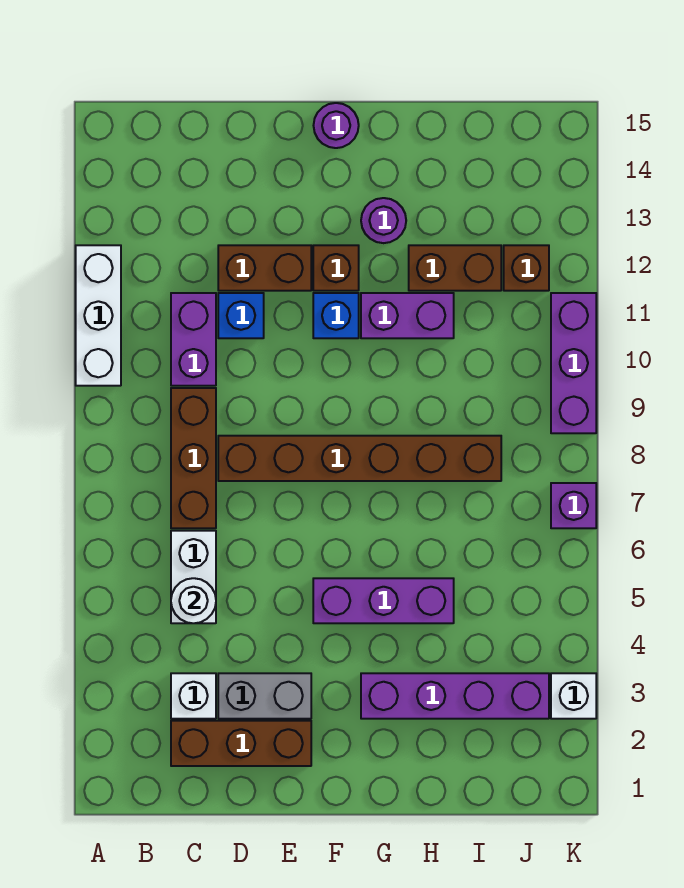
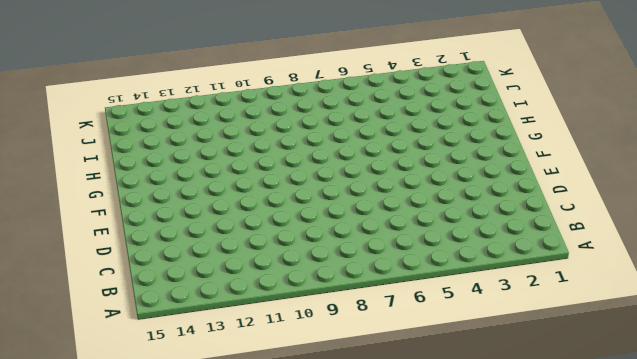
none -> white brick A10:A12 level 1
none -> brown brick C2:E2 level 1
none -> white brick C3 level 1

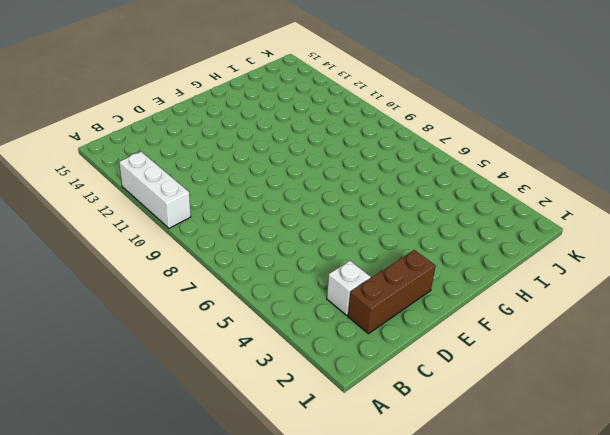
none -> white brick C5:C6 level 1
none -> brown brick C7:C9 level 1
none -> purple brick C10:C11 level 1

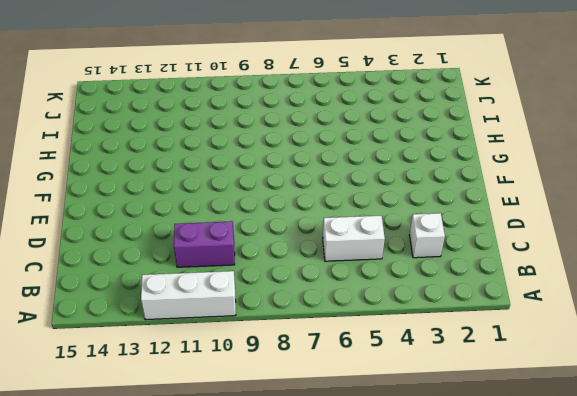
none -> brown brick C2:E2 level 1
none -> brown brick C7:C9 level 1
none -> grey brick D3:E3 level 1

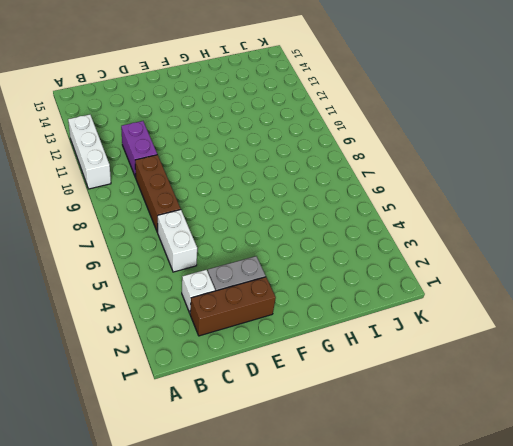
none -> brown brick D8:I8 level 1
none -> blue brick D11 level 1
none -> brown brick D12:E12 level 1

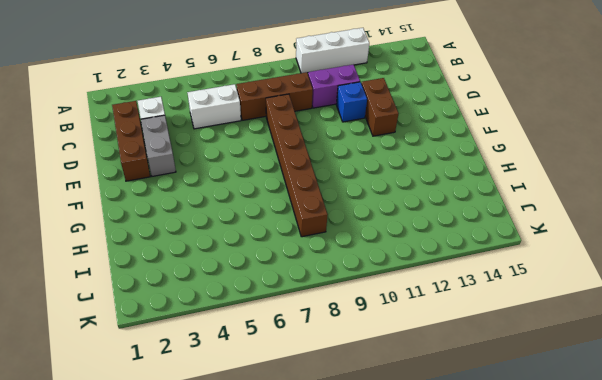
none -> purple brick F5:H5 level 1
none -> blue brick F11 level 1
none -> brown brick F12 level 1

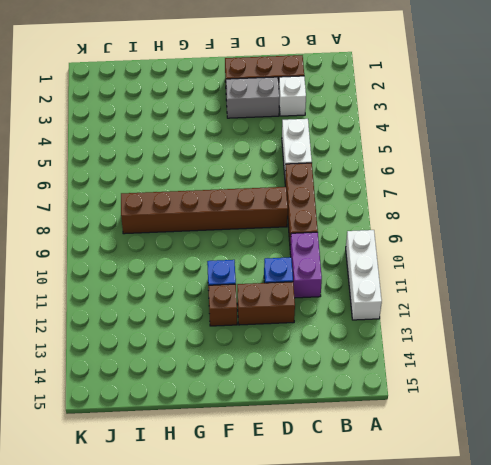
none -> purple brick F5:H5 level 1
none -> purple round brick F15 level 1
none -> purple brick G3:J3 level 1

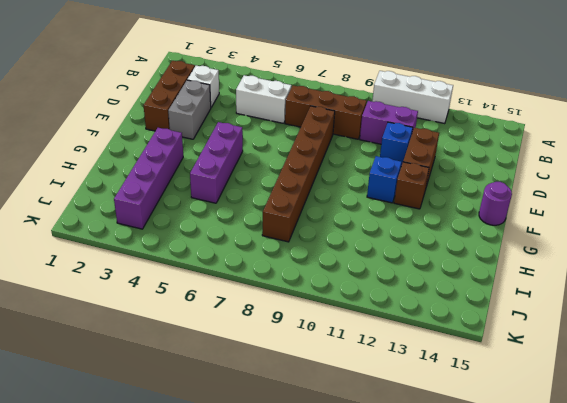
none -> purple brick G11:H11 level 1
none -> purple round brick G13 level 1
none -> brown brick H12:I12 level 1

